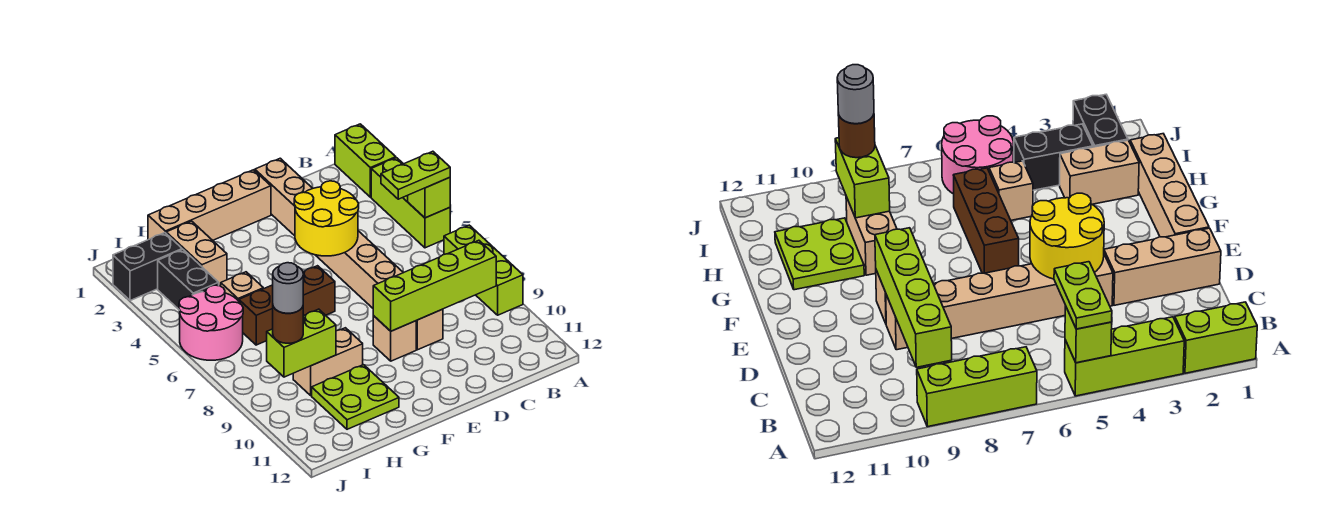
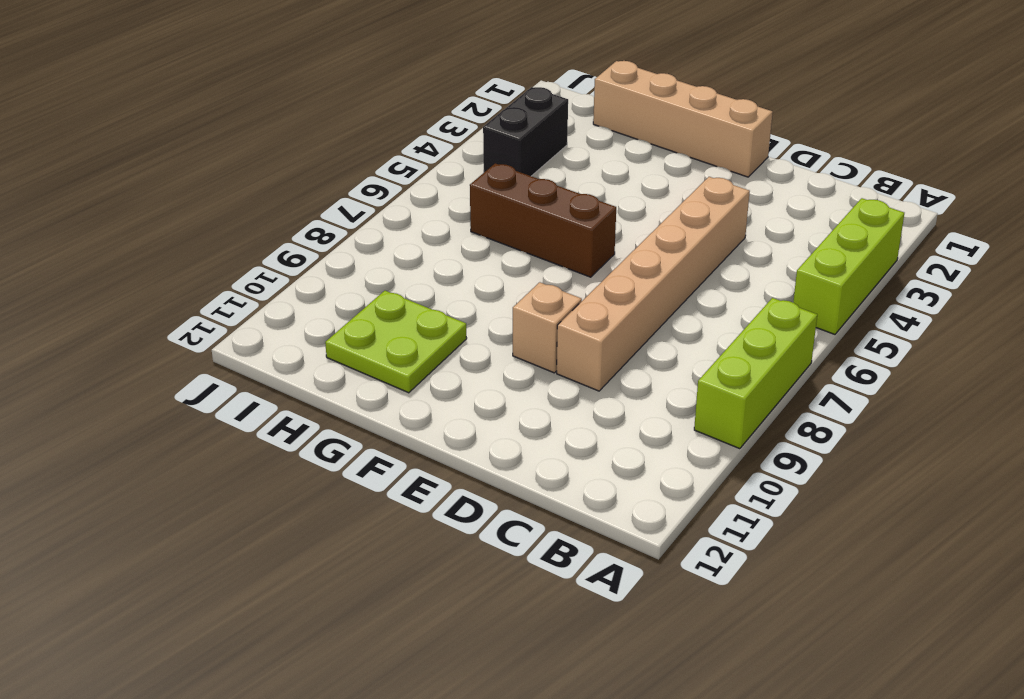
none -> lime brick A1:A2 level 1
none -> tan brick D1:D3 level 1
none -> tan brick G9:H9 level 1

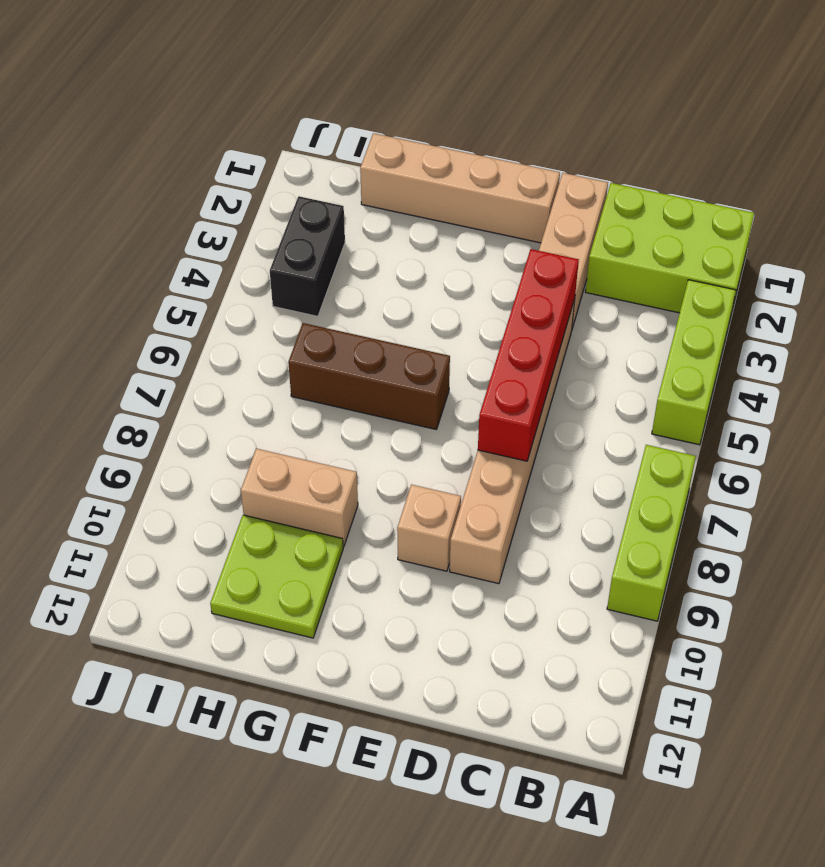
lime brick A1:C2 level 1 -> lime brick A1:A2 level 1
red brick D4:D7 level 2 -> yellow round brick D4:E5 level 2
none -> tan brick H2:H3 level 1
none -> tan brick H5 level 1
none -> black brick I2:J2 level 1

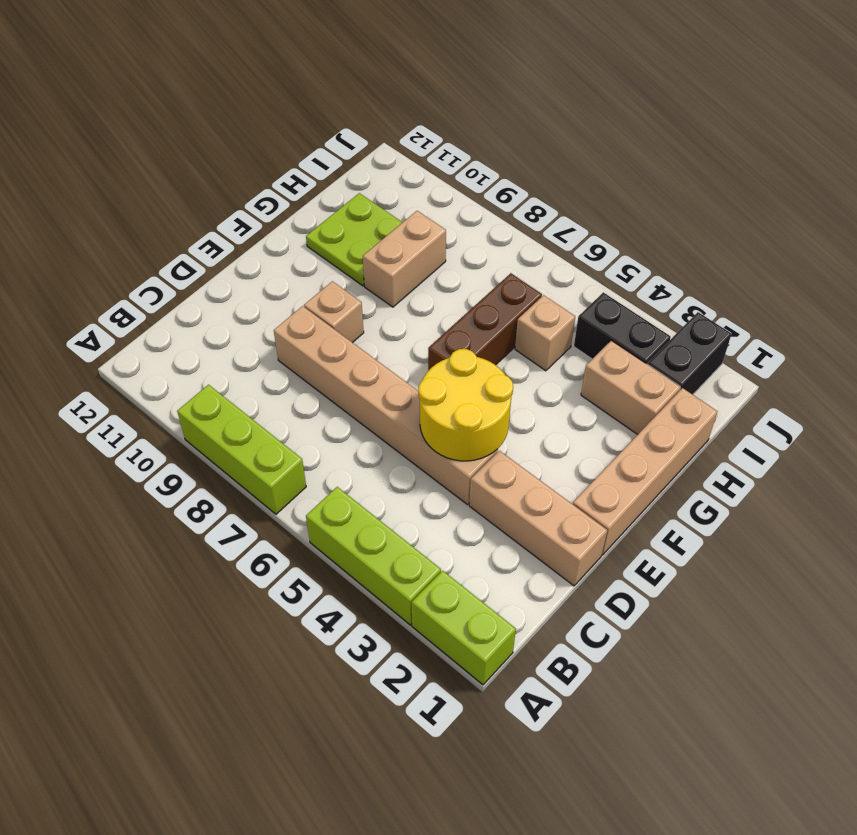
none -> pink round brick I5:J6 level 1
none -> lime brick A5 level 2
none -> lime brick B9:E9 level 2

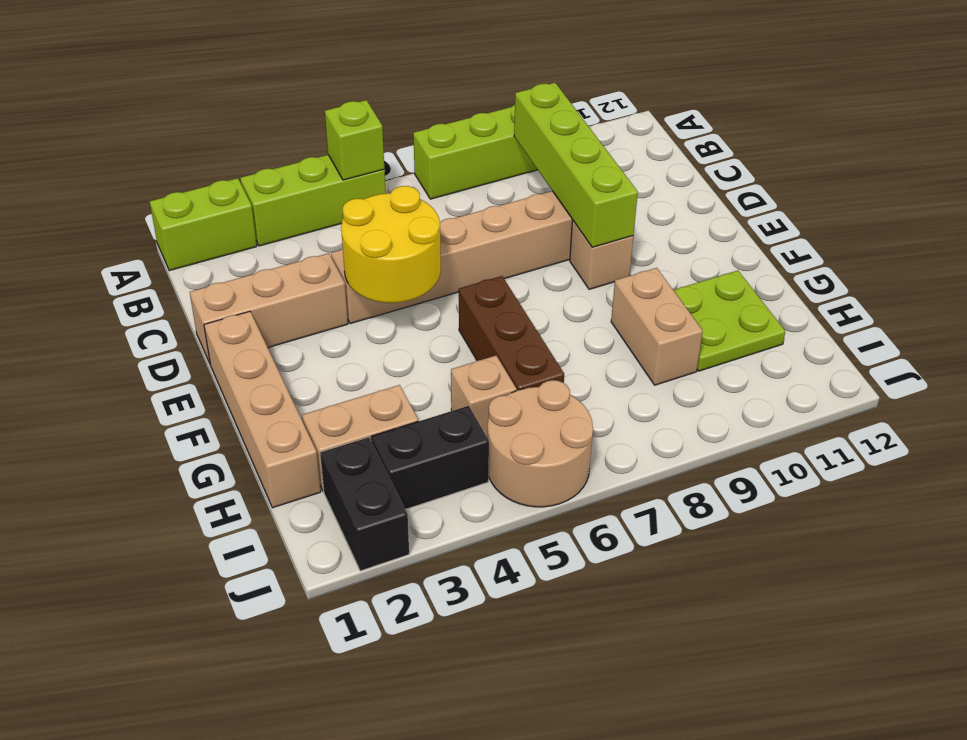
tan round brick I5:J6 level 1 -> pink round brick I5:J6 level 1
none -> lime brick H9:I9 level 2
none -> lime plate A5:B5 level 3
none -> brown round brick I9 level 3

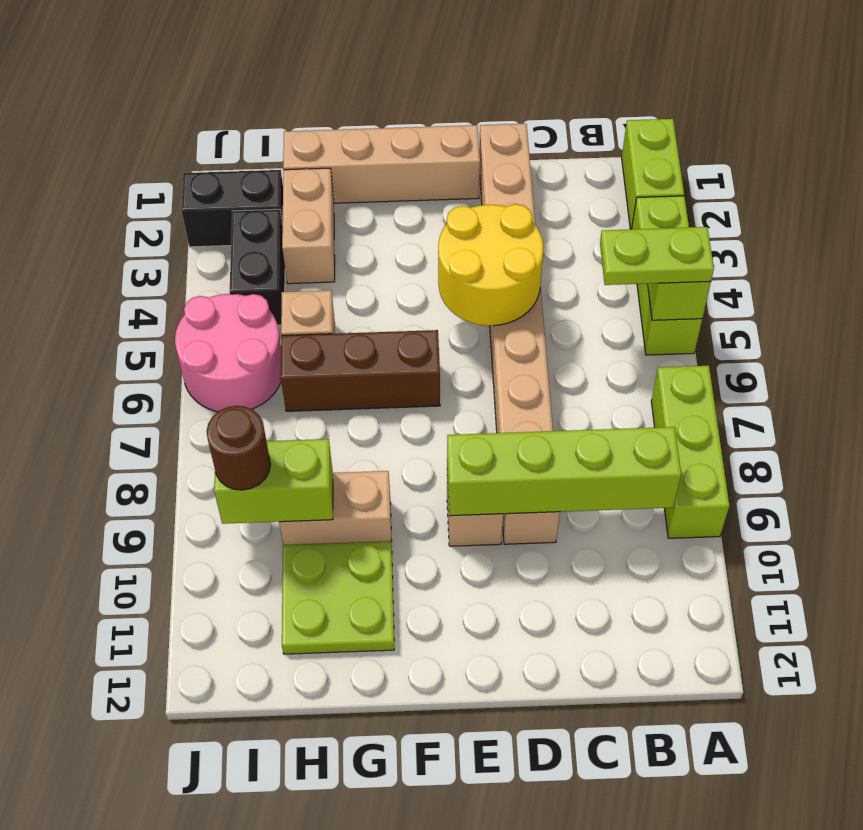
none -> grey round brick I9 level 4

